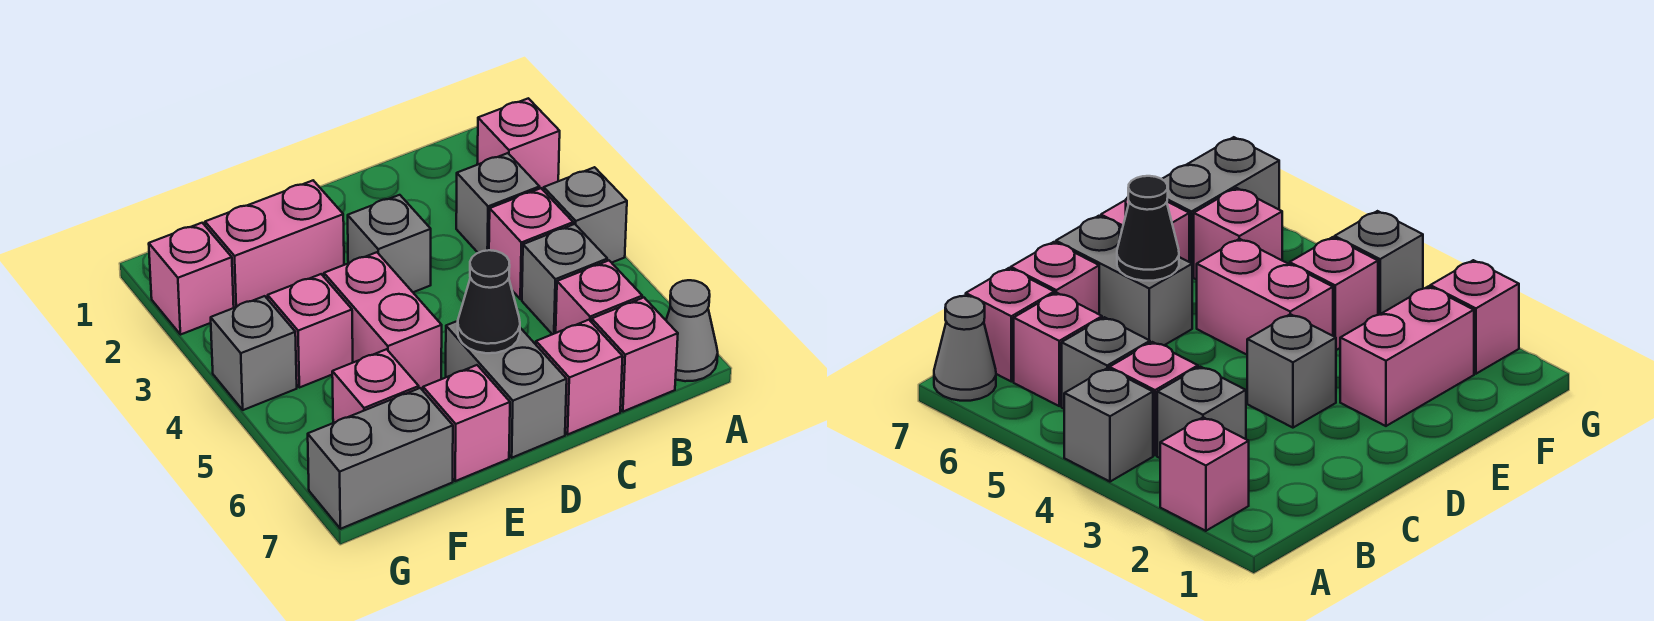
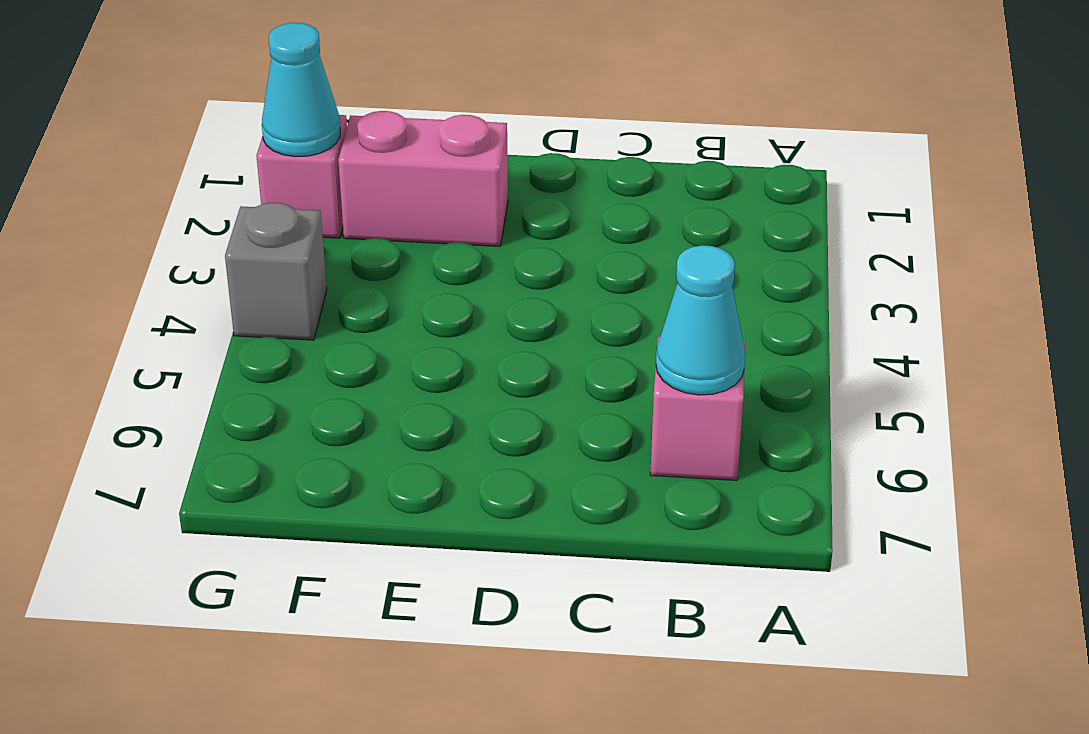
cyan cone B6 level 2 -> none
cyan cone G2 level 2 -> none
none -> pink brick A2 level 1
none -> grey brick A4 level 1
none -> grey cone A7 level 1

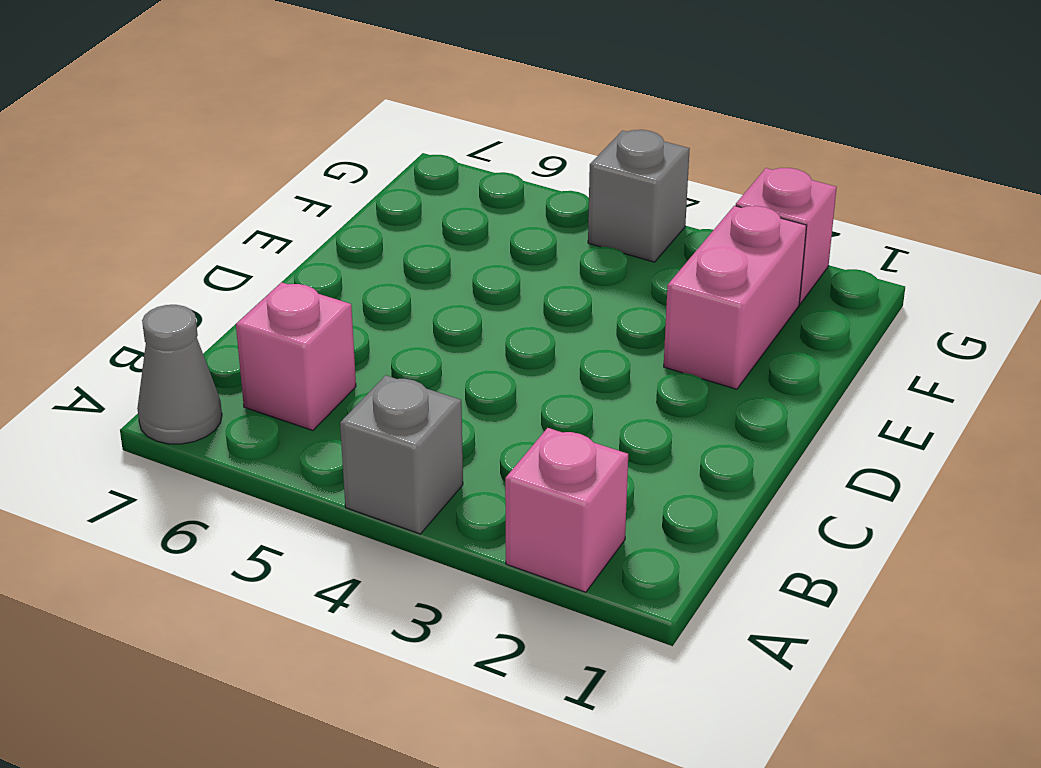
none -> grey brick B3 level 1
none -> pink brick B4 level 1
none -> grey brick B5 level 1

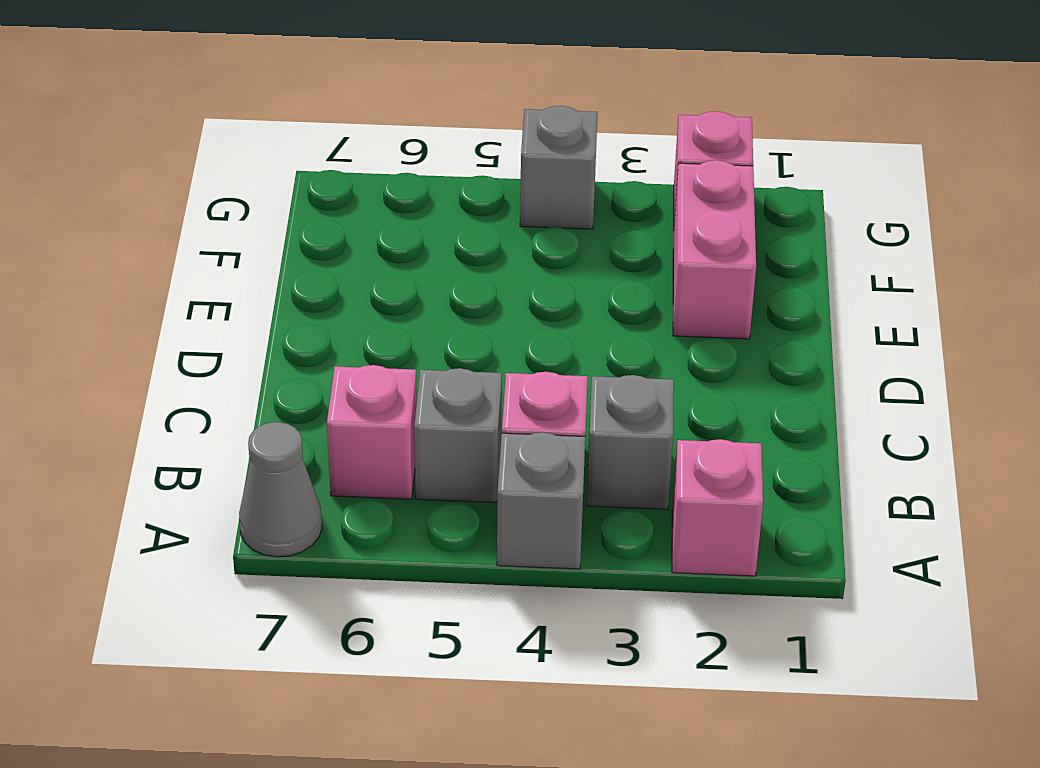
none -> pink brick B7 level 1
none -> pink brick C7 level 1
none -> grey brick D3 level 1

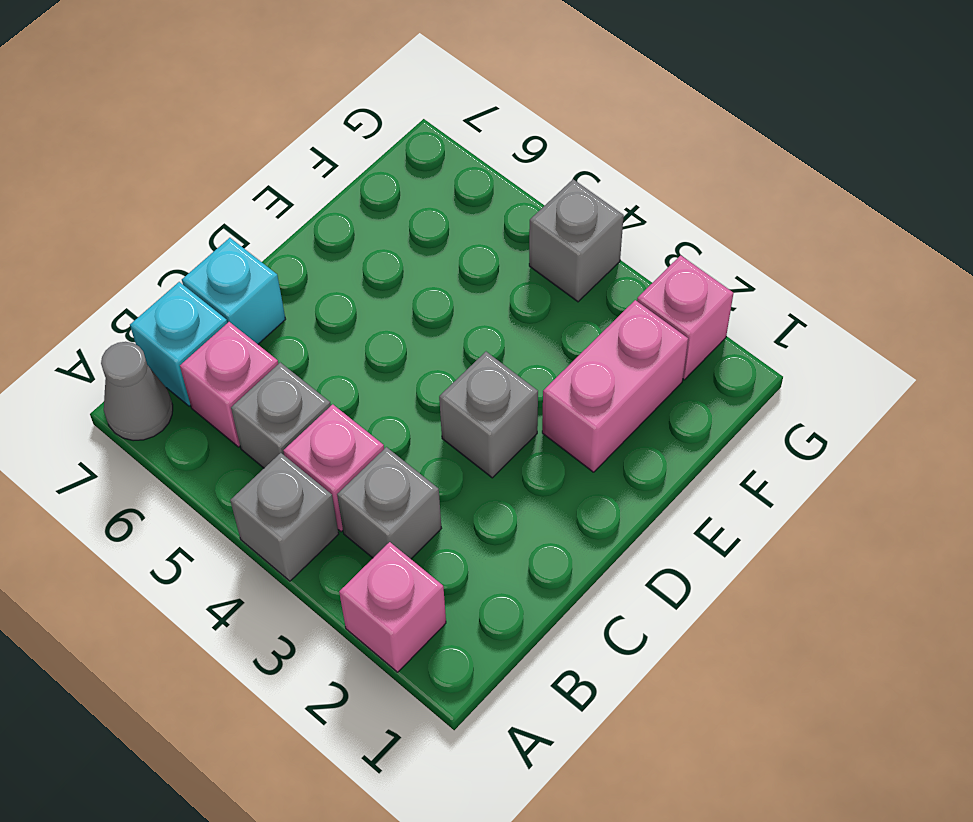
cyan brick B7 level 1 -> pink brick B7 level 1
cyan brick C7 level 1 -> pink brick C7 level 1
none -> grey brick D6:D7 level 1
none -> pink brick E4:E5 level 1
none -> pink brick E7 level 1

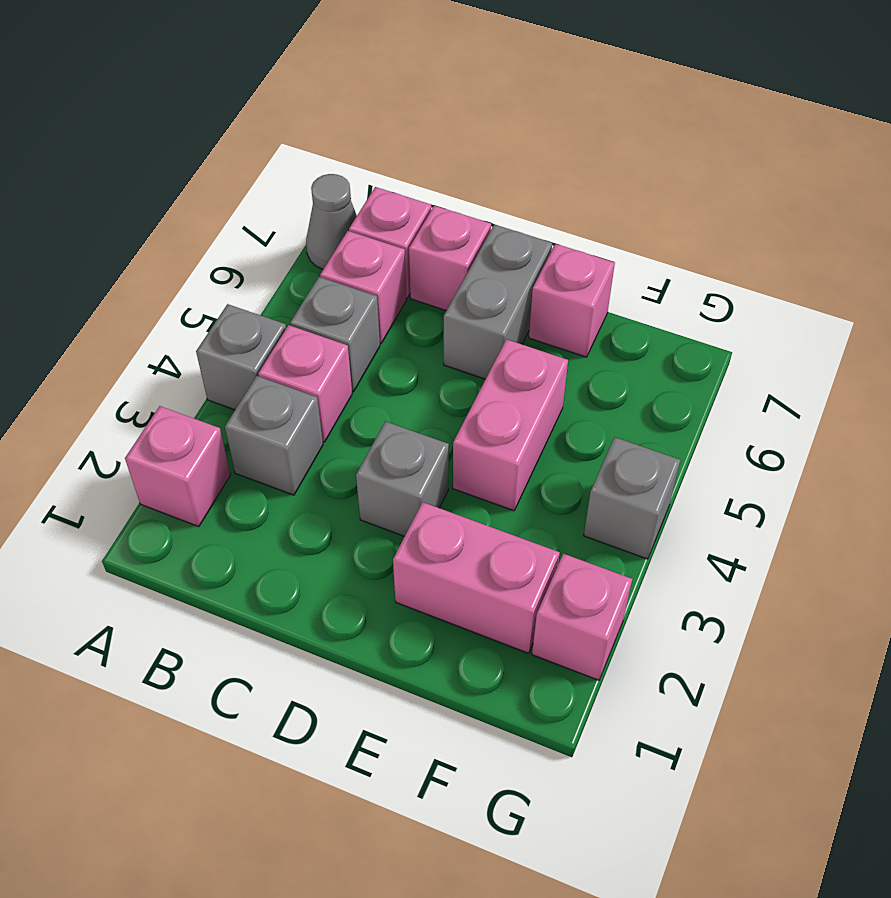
none -> pink brick F4 level 1
none -> pink brick F6 level 1
none -> grey brick F7:G7 level 1

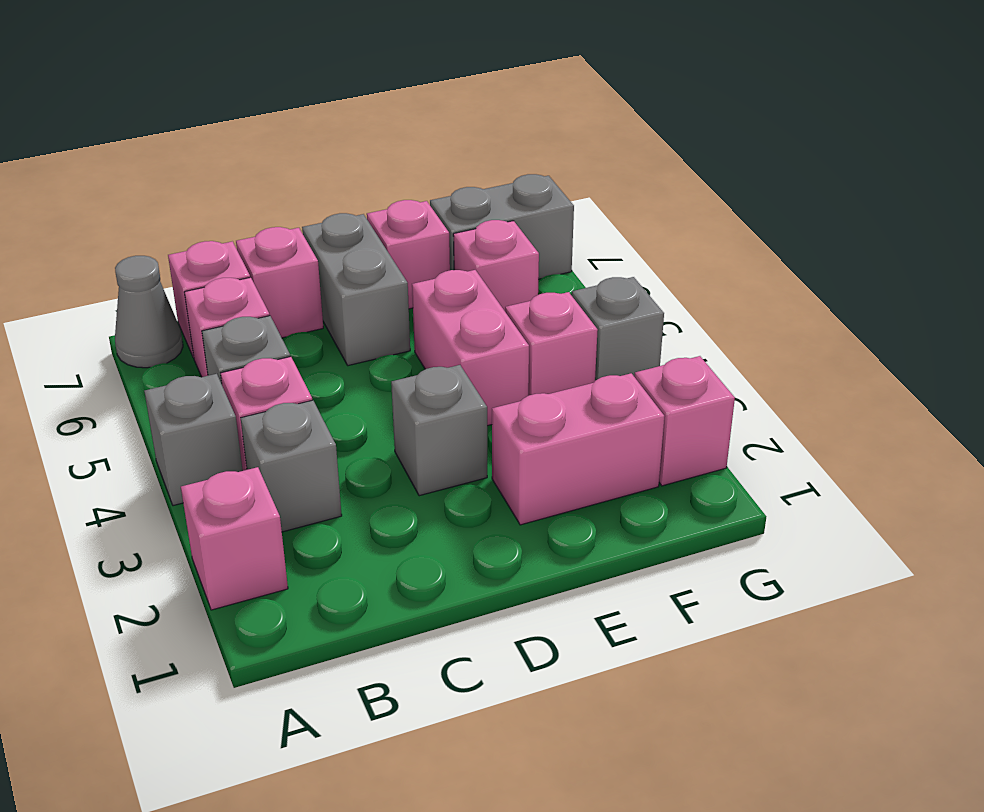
none -> black cone D6 level 2

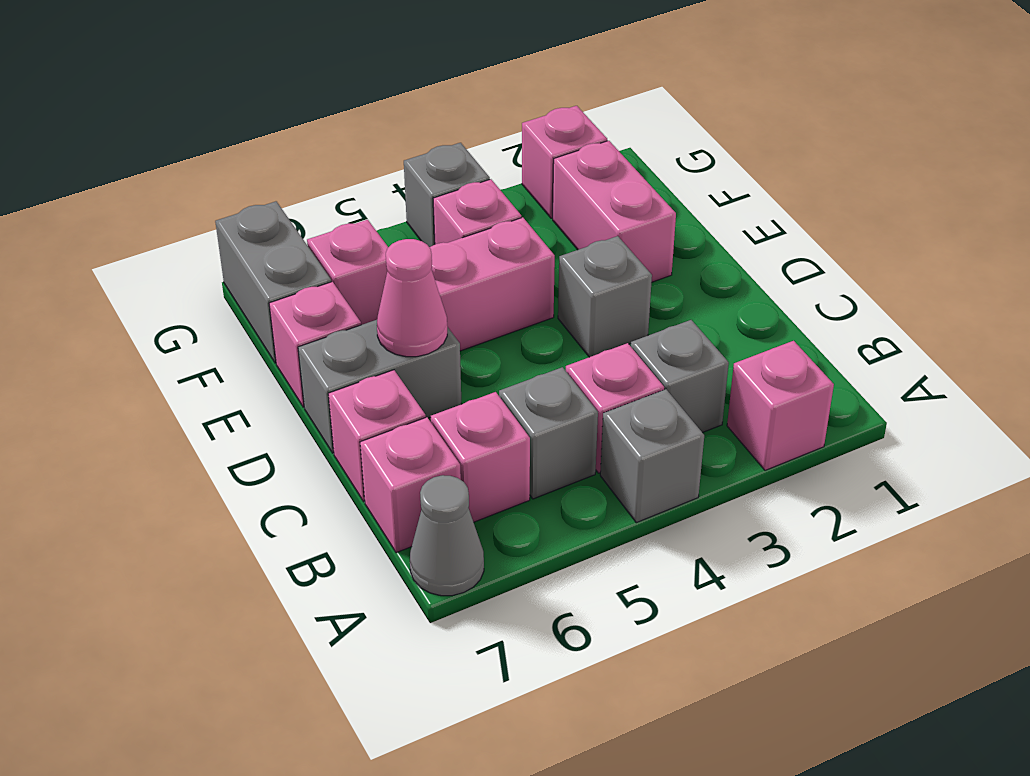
pink cone D6 level 2 -> black cone D6 level 2

